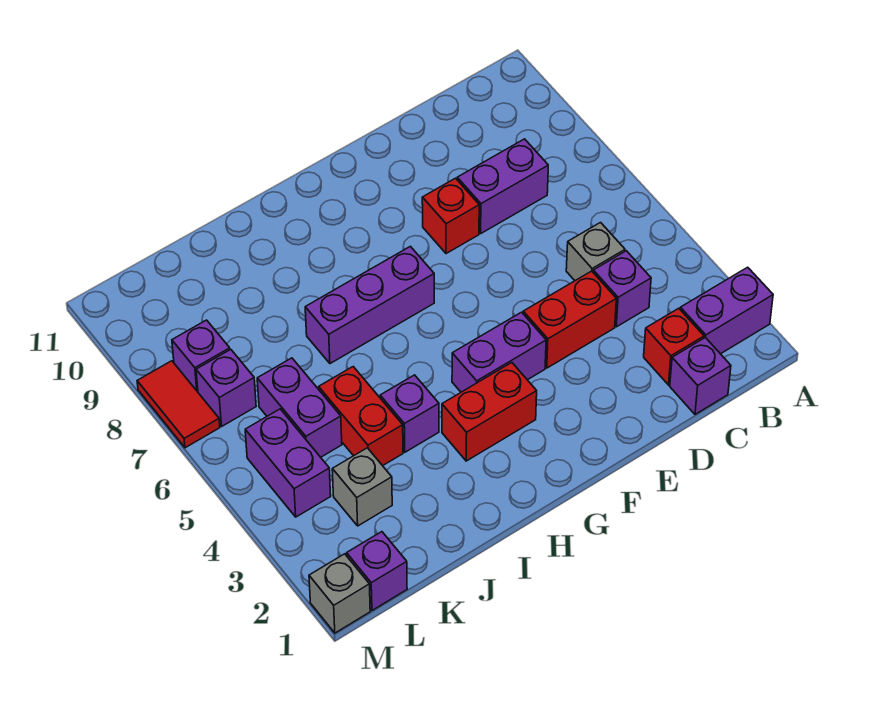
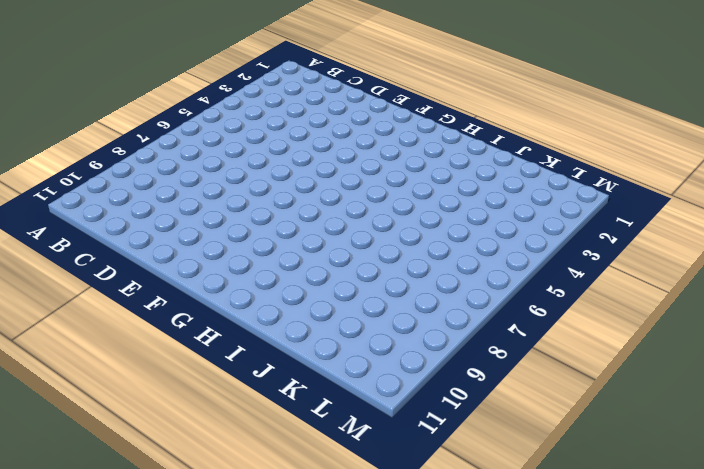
none -> purple brick A2:B2 level 1
none -> purple brick C1 level 1
none -> red brick C2 level 1

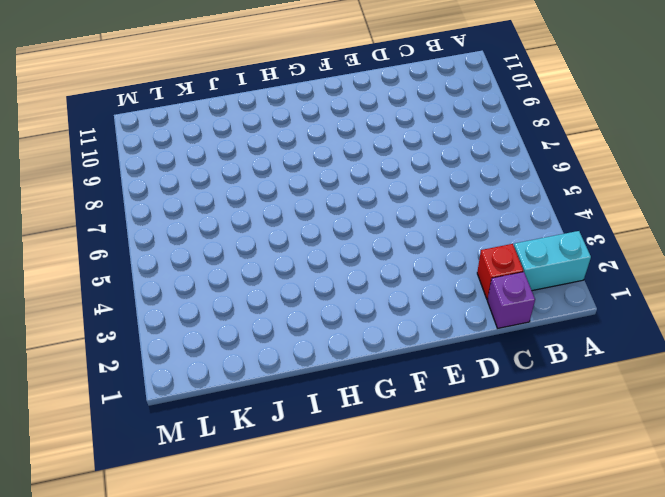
cyan brick A2:B2 level 1 -> purple brick A2:B2 level 1
none -> purple brick C4 level 1
none -> grey brick C5 level 1
none -> purple brick C8:D8 level 1

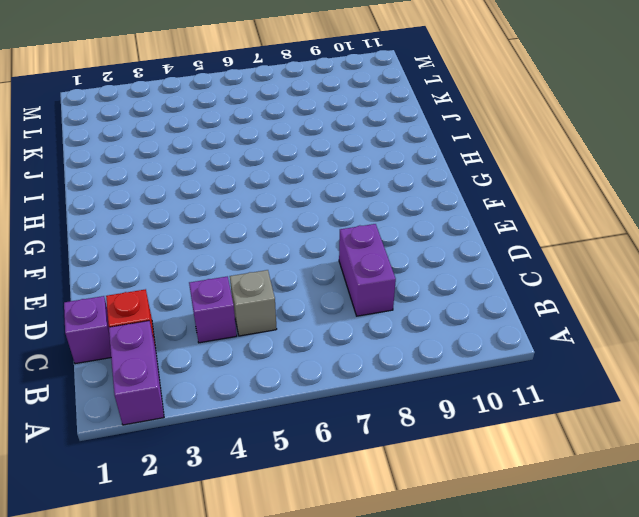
none -> red brick D4:E4 level 1
none -> red brick E8 level 1
none -> purple brick F4:G4 level 1

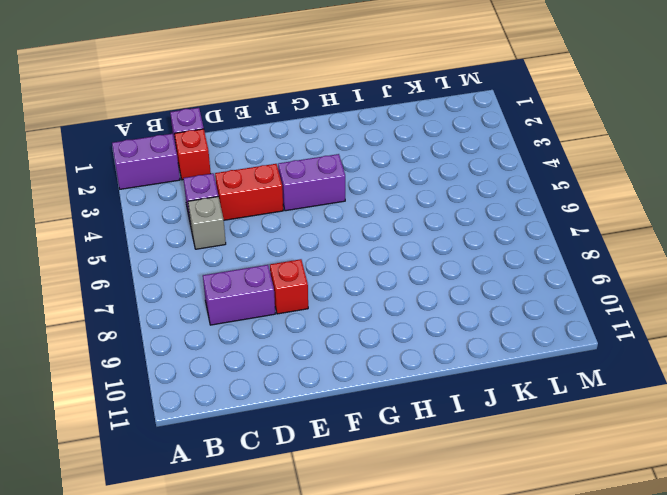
none -> red brick G3:H3 level 1
none -> purple brick G7:I7 level 1
none -> purple brick I4 level 1

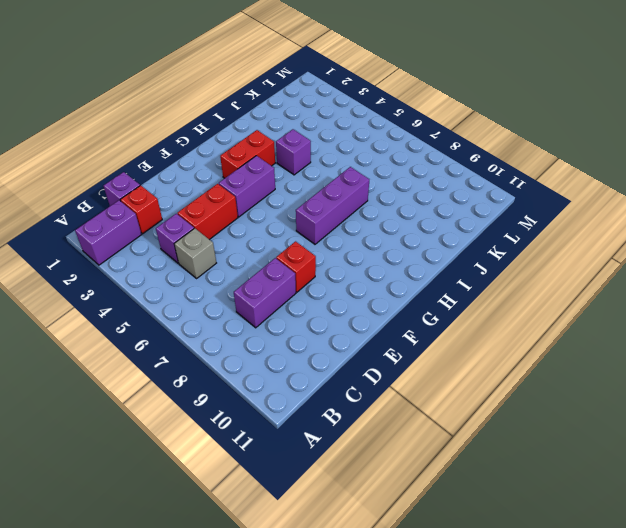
none -> red brick J4:J5 level 1
none -> grey brick K3 level 1
none -> purple brick K5:K6 level 1

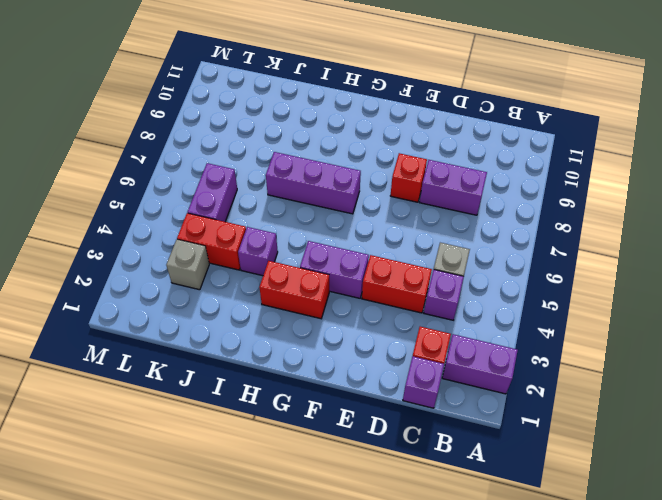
red brick J4:K4 level 1 -> red brick J4:J5 level 1
none -> purple brick L1 level 1
none -> purple brick L4:L5 level 1
none -> purple brick L7 level 1

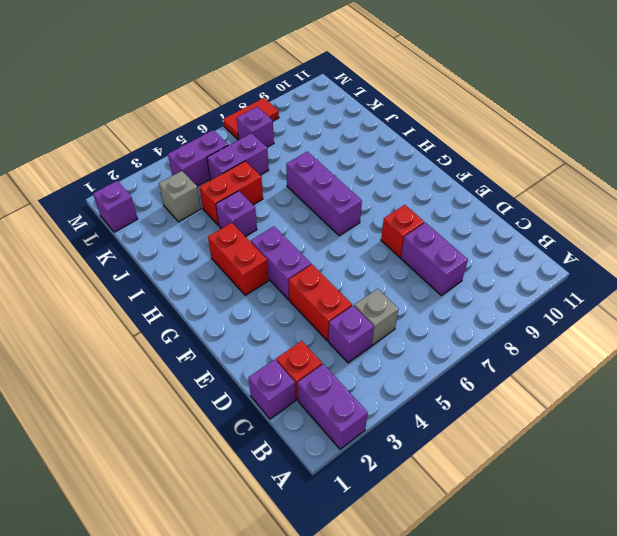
none -> purple brick L8 level 1
none -> grey brick M1 level 1

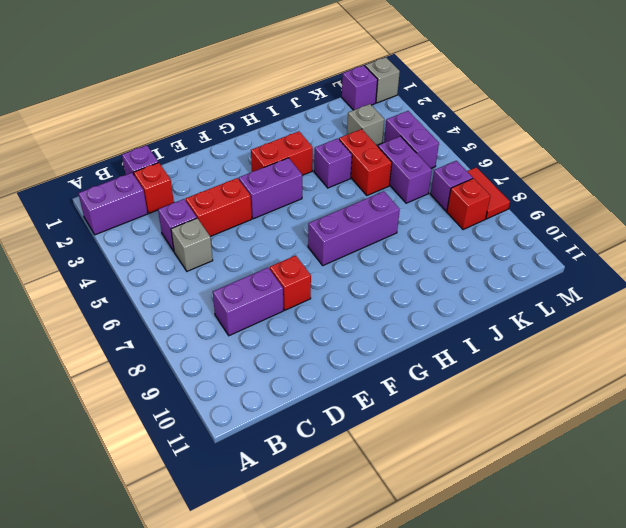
red brick L8 level 1 -> purple brick L8 level 1

